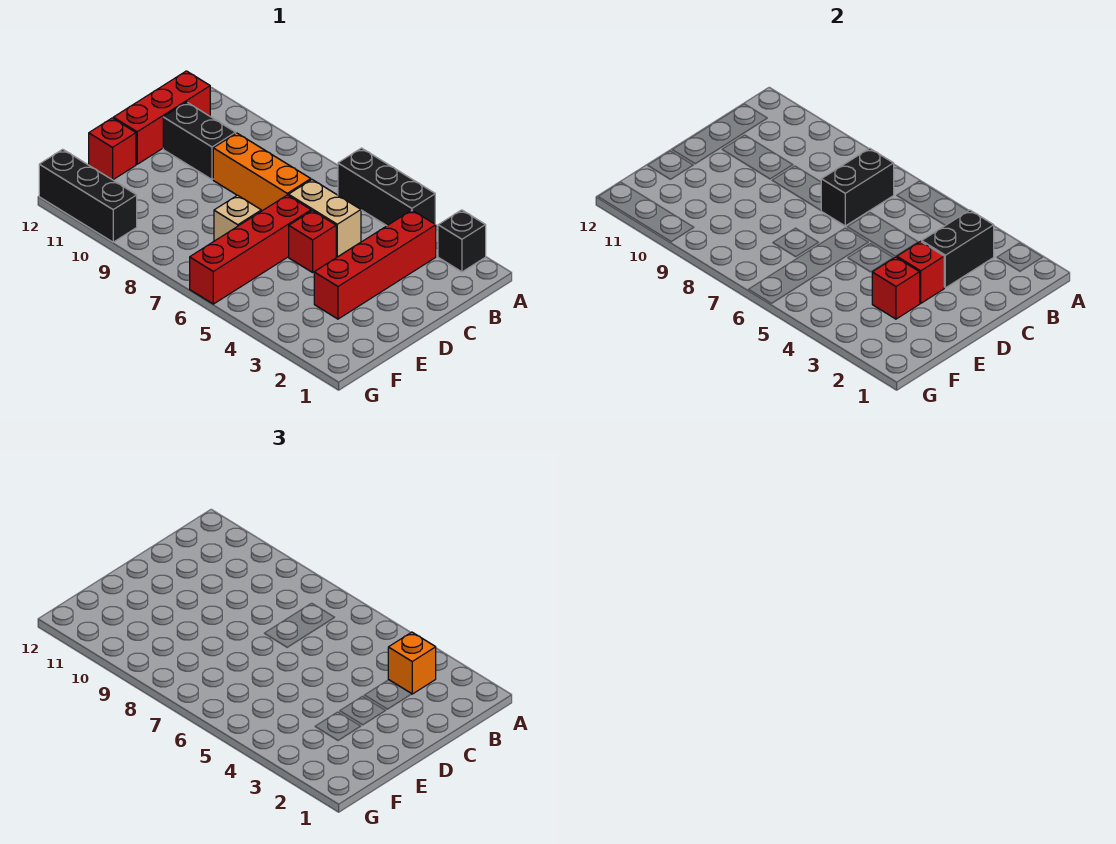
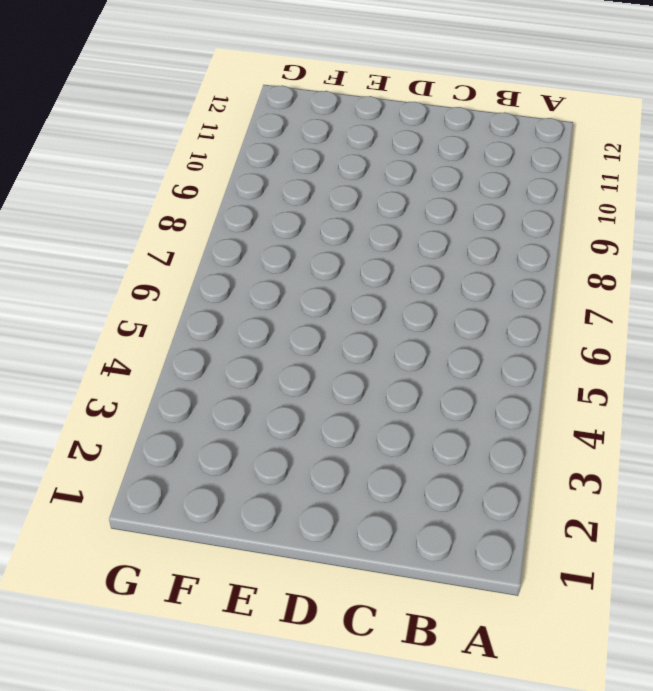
none -> black brick A2 level 1
none -> black brick A4:A6 level 1
none -> red brick B3:E3 level 1

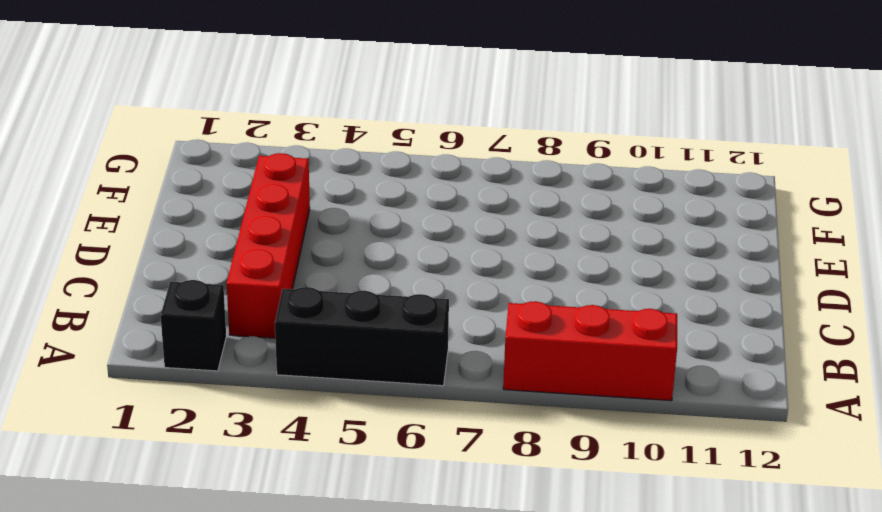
red brick A8:A10 level 1 -> red brick B12:D12 level 1
none -> tan brick C5:C6 level 1
none -> orange brick C7:C9 level 1
none -> black brick C10:C11 level 1

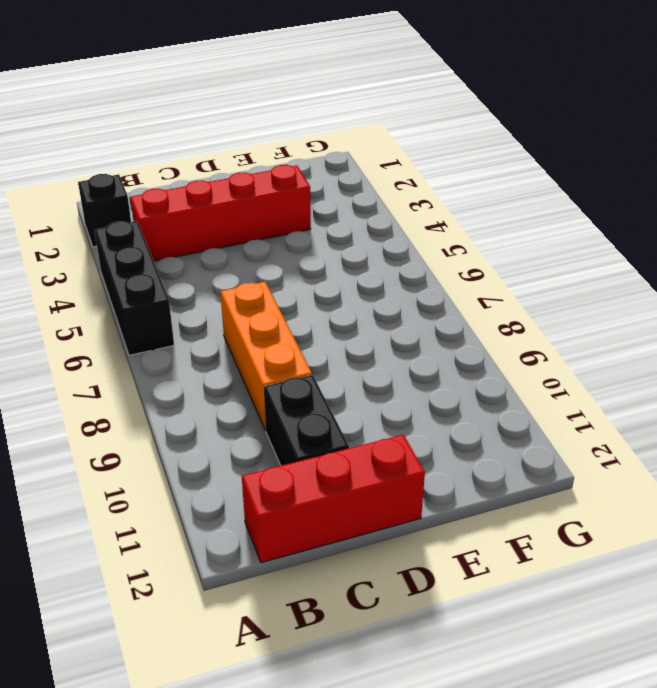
none -> tan brick C5:C6 level 1
none -> red brick D5 level 1
none -> red brick D6:G6 level 1

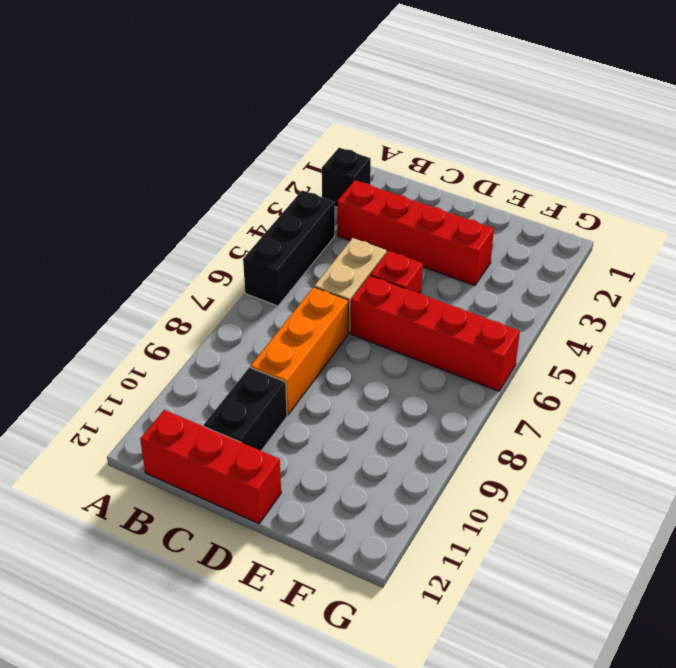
none -> tan brick E7 level 1
none -> red brick E12 level 1
none -> black brick G10:G12 level 1

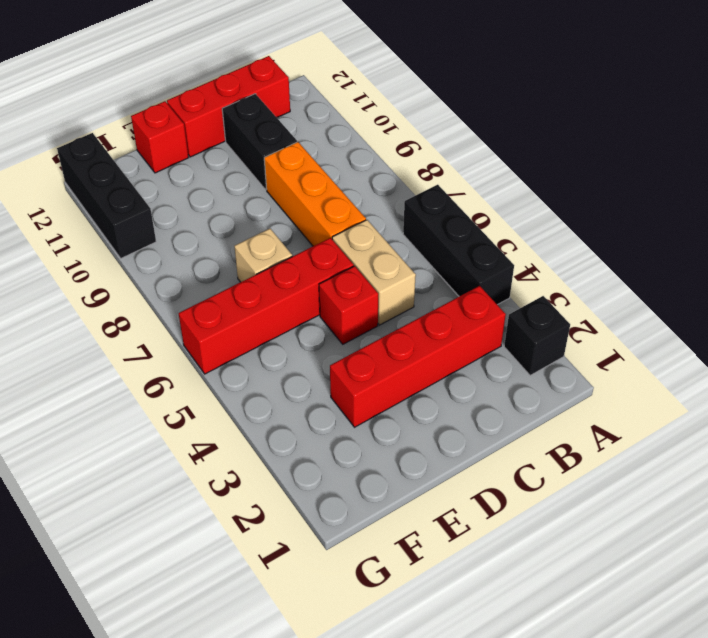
none -> black brick B3:C3 level 2
none -> black brick B7:C7 level 2
none -> red brick D3 level 2

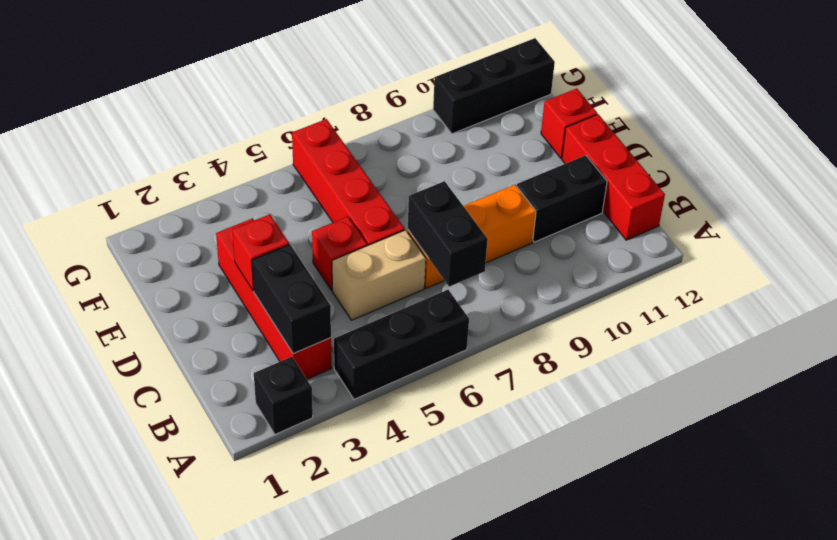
none -> tan brick E7 level 1
none -> red brick E3 level 2
none -> orange brick B3 level 3

